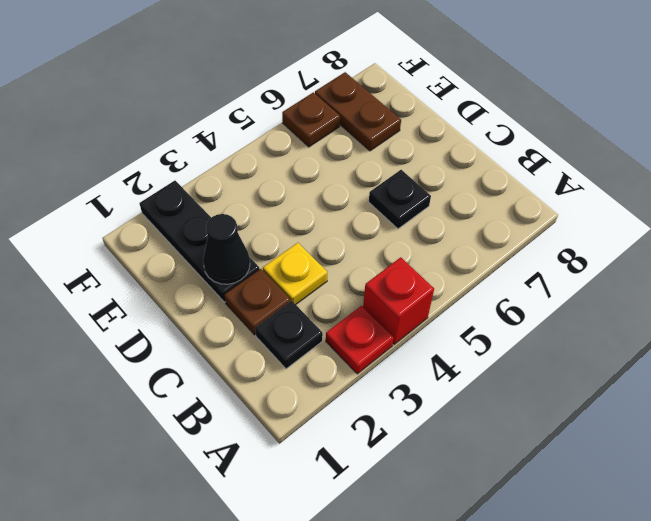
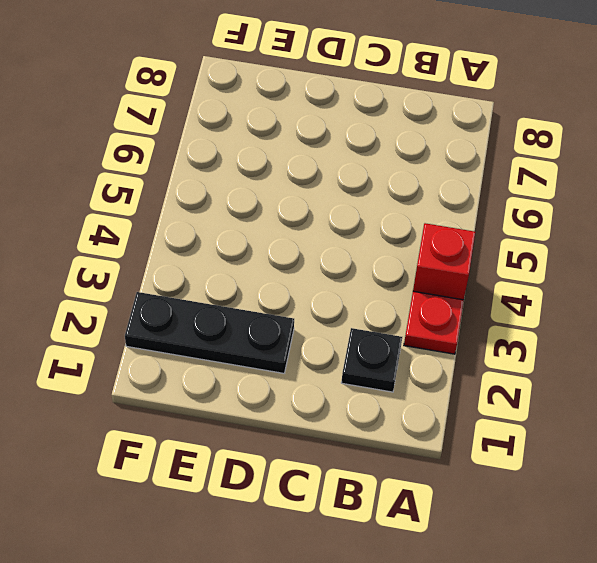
none -> brown plate C2 level 1
none -> yellow plate C3 level 1

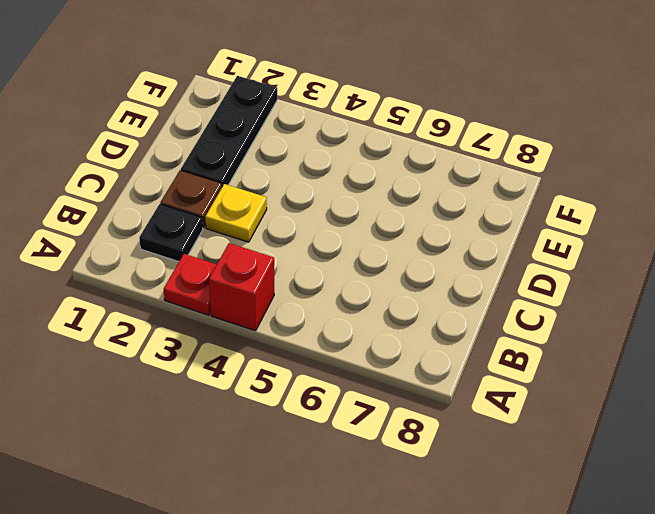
none -> black plate C6 level 1
none -> brown plate E7:F7 level 1

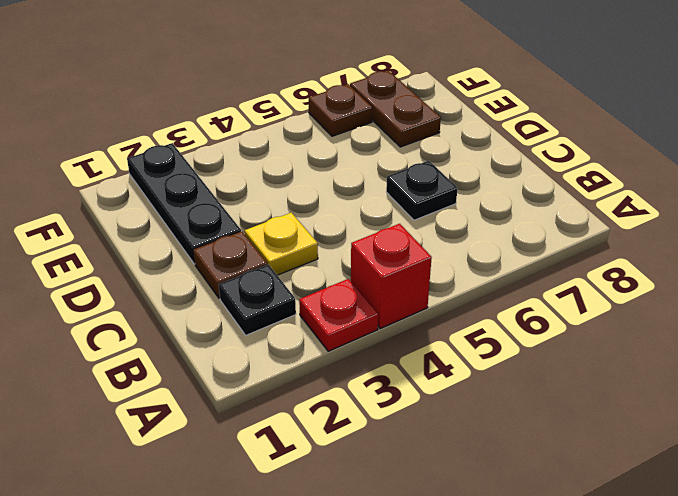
none -> black cone D2 level 2

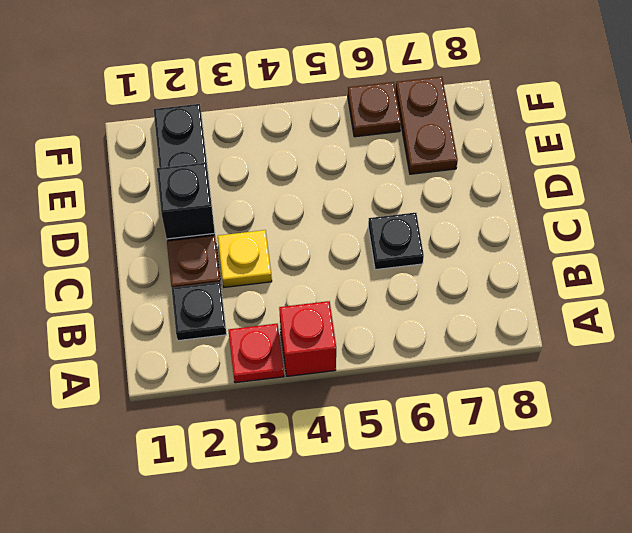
black brick D2 level 2 -> black cone D2 level 2

